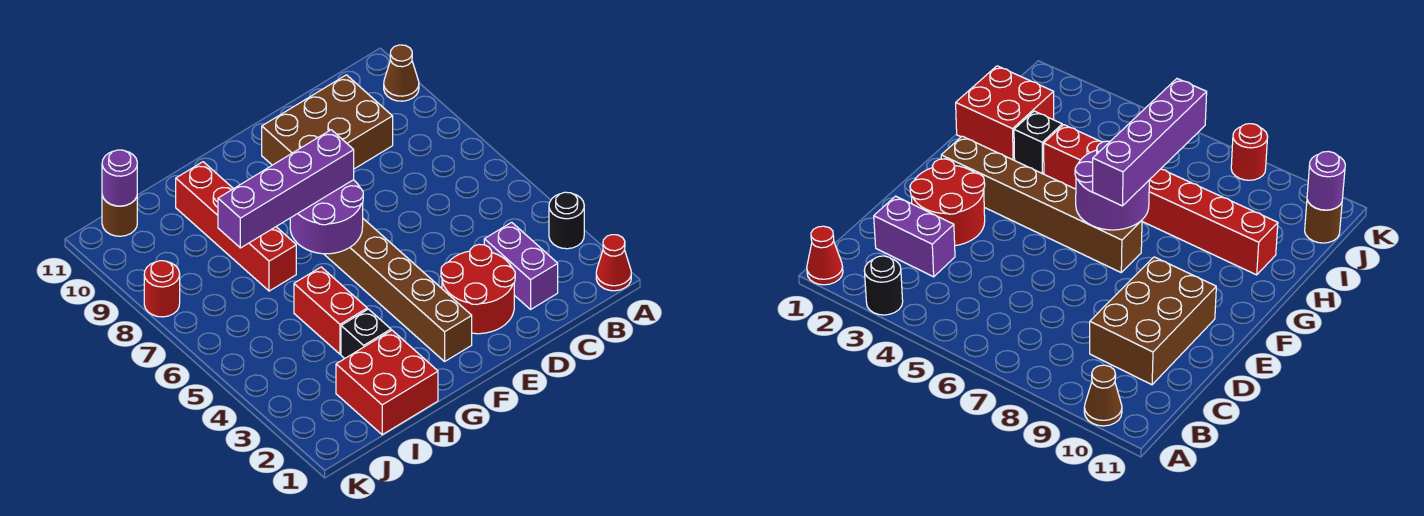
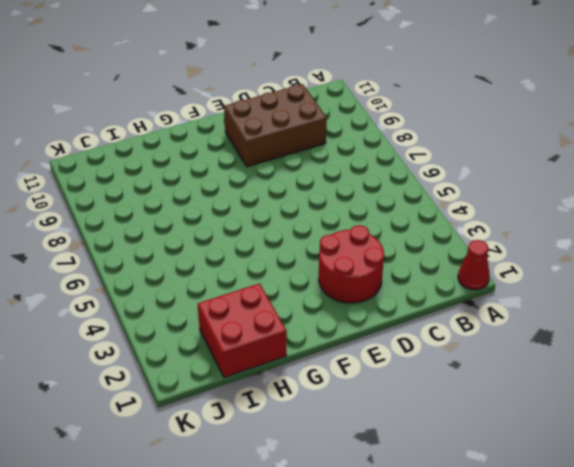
none -> black round brick A3 level 1
none -> brown cone A10 level 1
none -> purple brick C2:C3 level 1

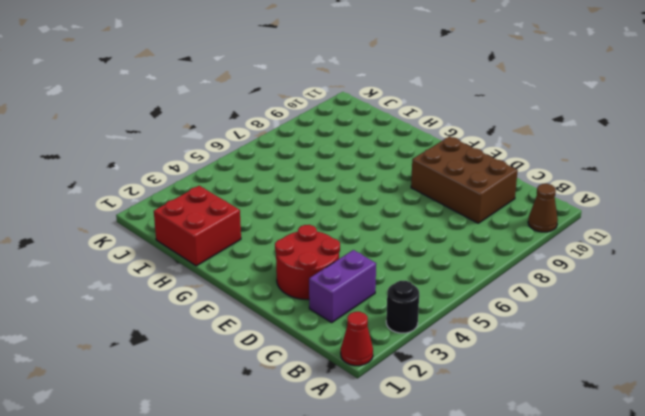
none -> brown brick F2:F7 level 1
none -> black brick H3 level 1
none -> red brick H4:H5 level 1

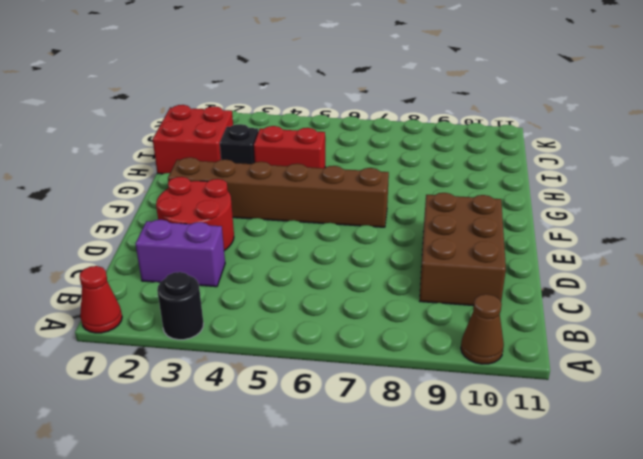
none -> red brick H7:H10 level 1
none -> brown round brick J11 level 1
none -> red round brick K8 level 1

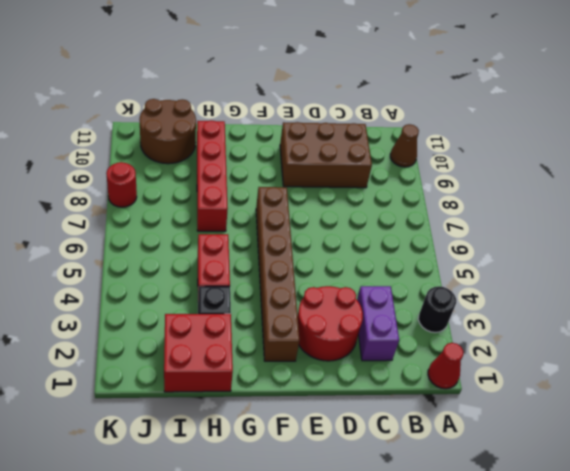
brown round brick I10:J11 level 1 -> brown round brick J11 level 1
none -> purple round brick F6:G7 level 2
none -> purple round brick J11 level 2
none -> purple brick F7:I7 level 3

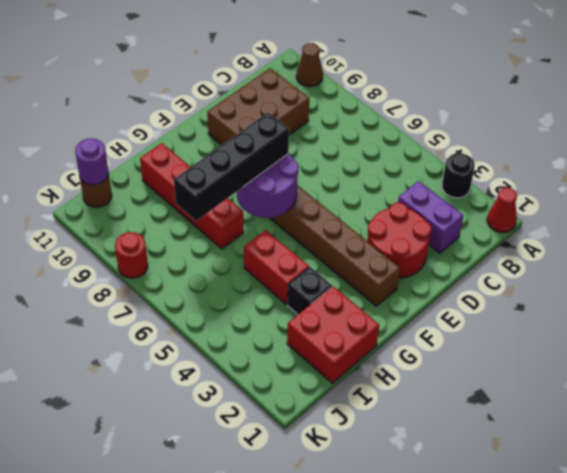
black brick F7:I7 level 3 -> purple brick F7:I7 level 3

